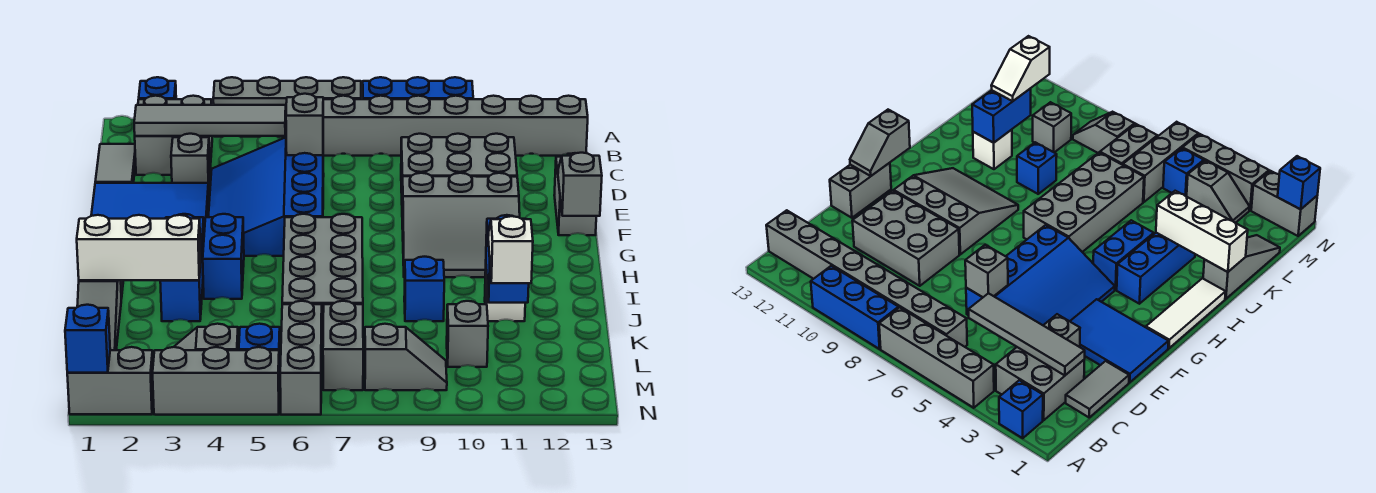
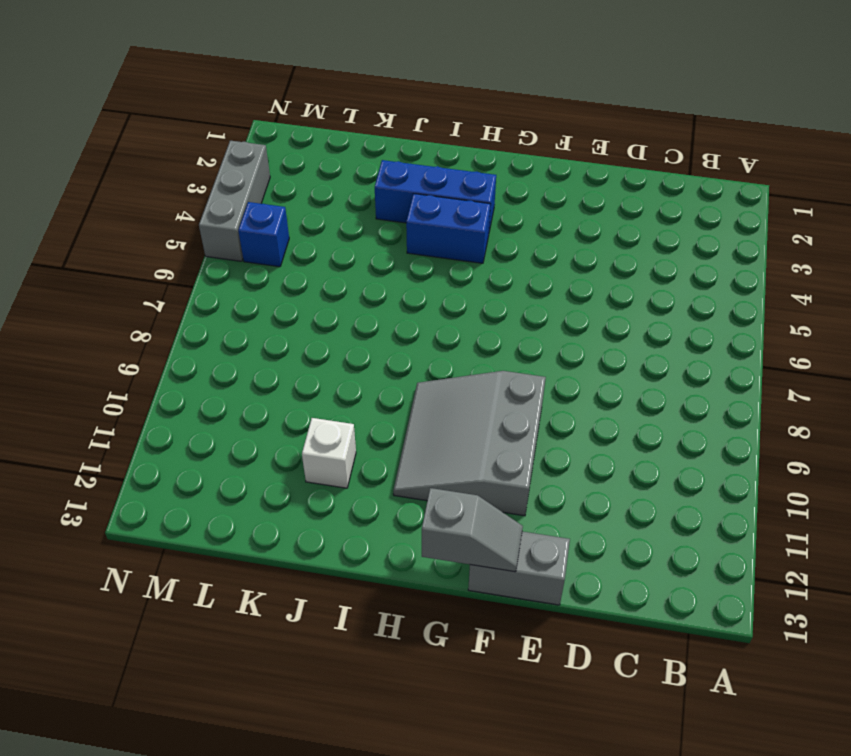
none -> blue brick A2 level 1
none -> grey brick A4:A7 level 1
none -> blue brick A8:A10 level 1
none -> grey brick B2:C3 level 1

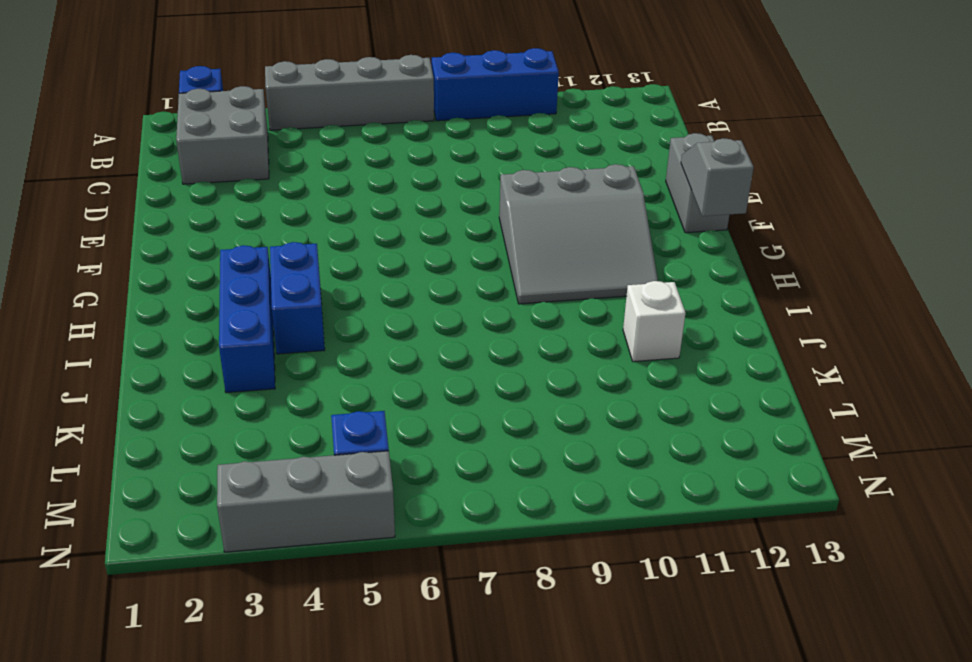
none -> grey brick B6:B13 level 1
none -> grey tile C1:D1 level 1
none -> grey brick D3 level 1
none -> blue slope D4:G6 level 1 top 6

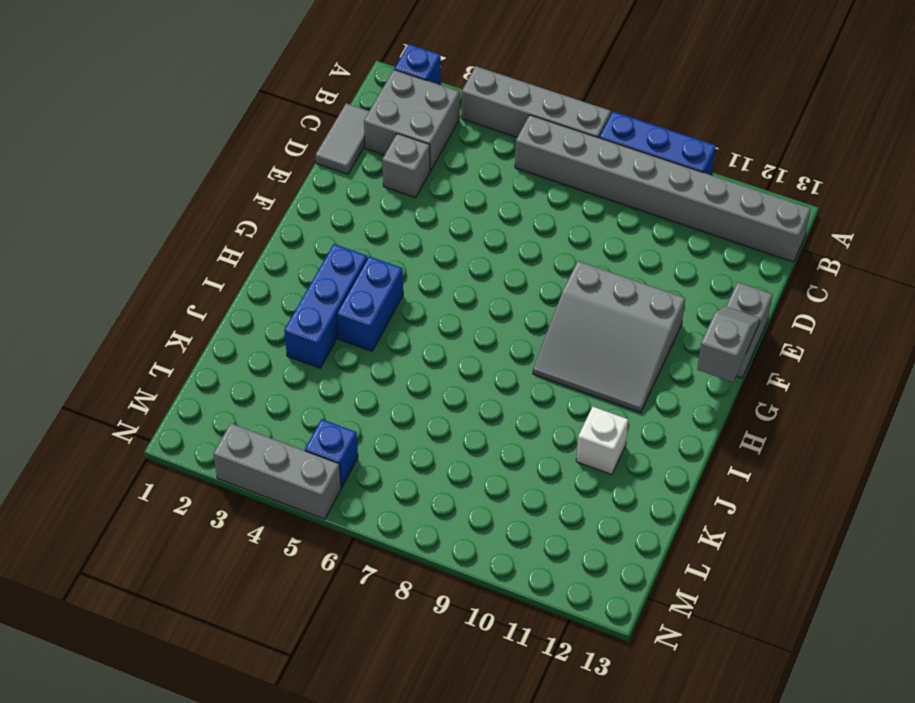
none -> blue slope D4:G6 level 1 top 6
none -> grey brick D9:E11 level 1
none -> blue tile E1:F3 level 1
none -> white tile G1:I1 level 1

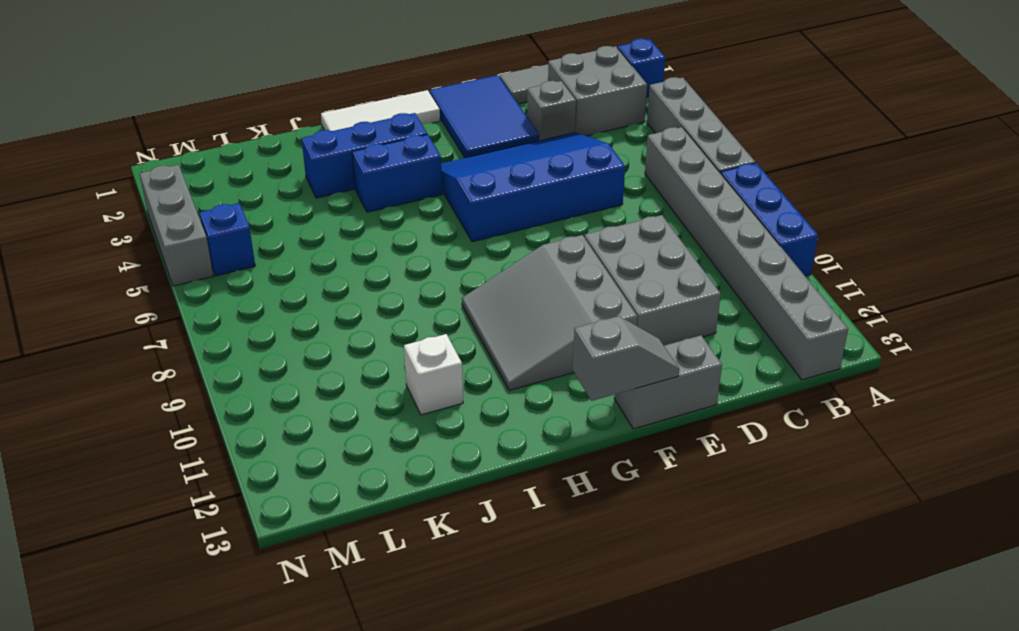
none -> grey brick H6:K7 level 1
none -> grey slope J1:L1 level 1 top J
none -> blue brick J9 level 1
none -> grey brick L6:N6 level 1

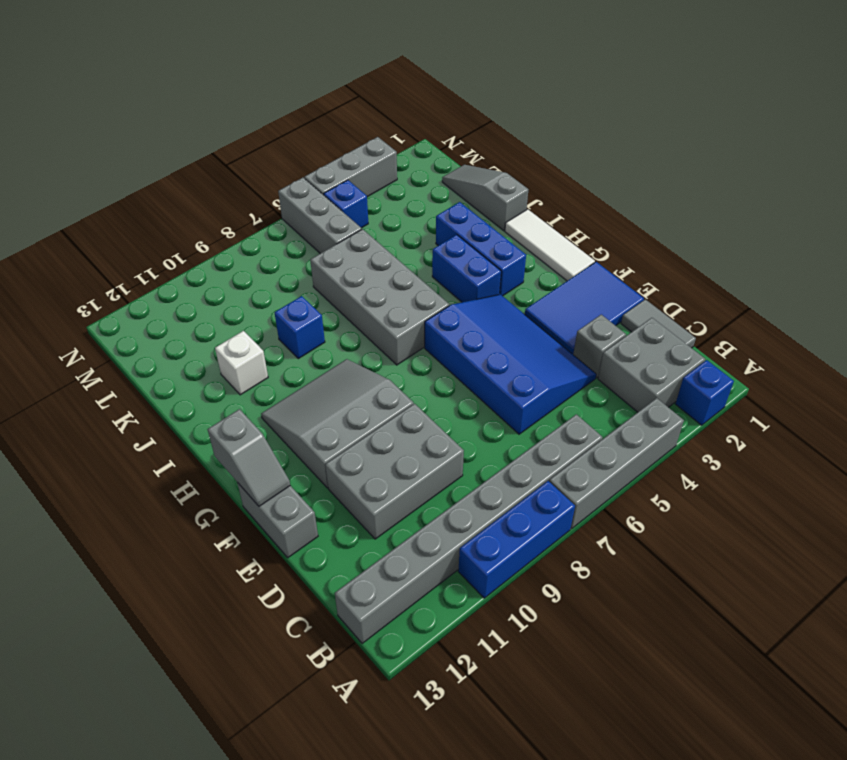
none -> grey brick L7:M7 level 1
none -> grey brick L10 level 1
none -> grey slope M3:M4 level 1 top 4
none -> grey slope M8:M9 level 1 top 8

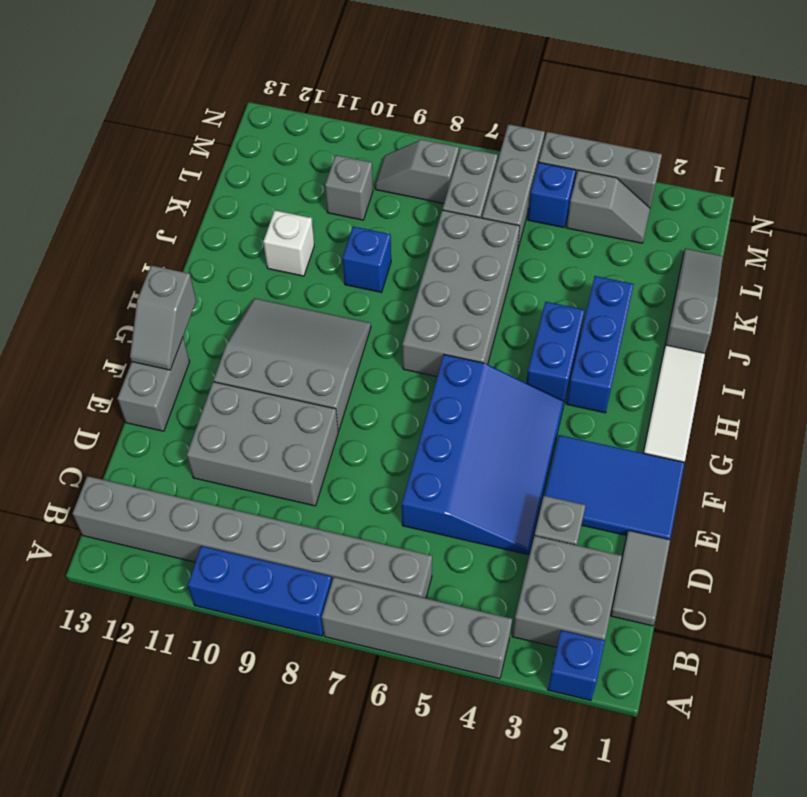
none -> grey brick N1:N2 level 1
none -> grey tile C2:C5 level 2
none -> grey brick D6 level 2
none -> white brick J1:J3 level 2

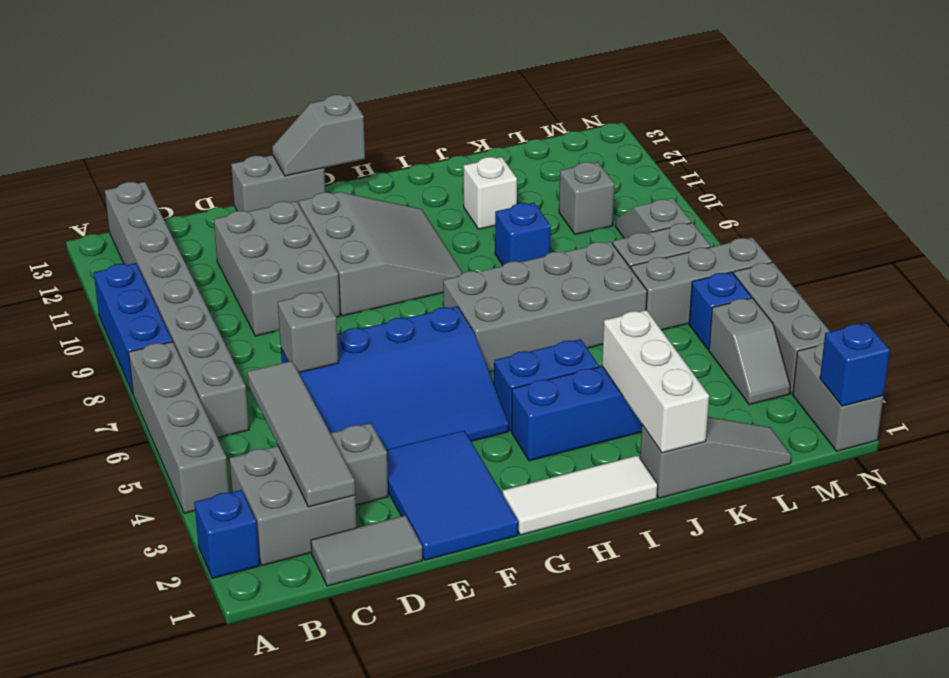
none -> blue brick J11:K11 level 2
none -> white slope K11:L11 level 3 top L

